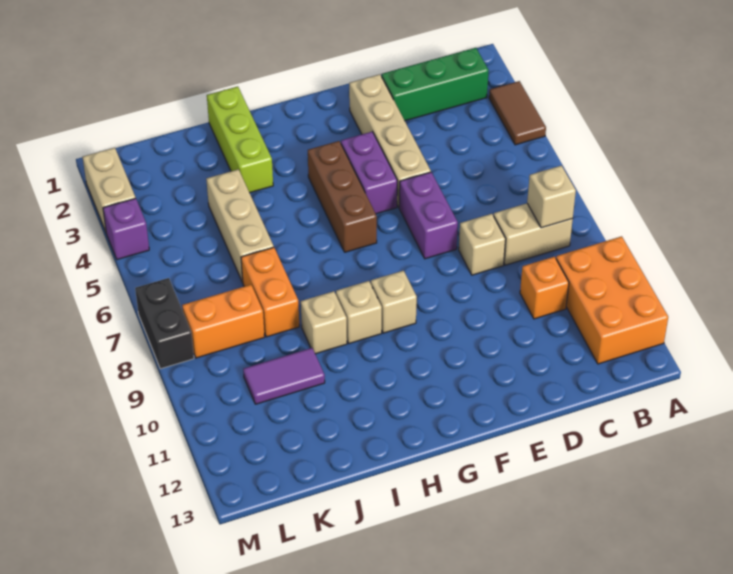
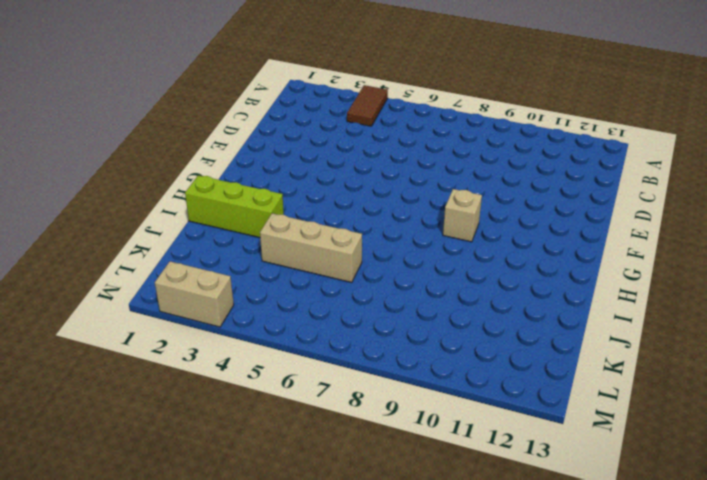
brown tile A4:B4 level 1 -> brown tile A3:A4 level 1
none -> orange brick A10:B12 level 1
none -> green brick B2:D2 level 1
none -> tan brick B8:C8 level 1

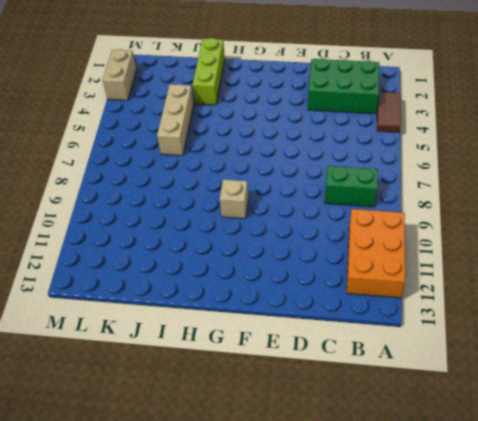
green brick B2:D3 level 1 -> green brick B2:D2 level 1
green brick B8:C8 level 1 -> tan brick B8:C8 level 1
none -> orange brick C10 level 1
none -> tan brick D8 level 1
none -> tan brick E2:E5 level 1

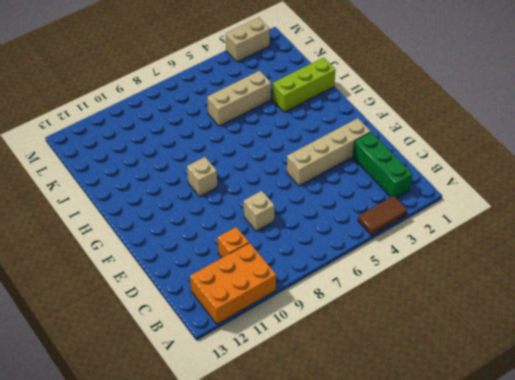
none -> tan brick B8:C8 level 1
none -> purple brick E6:E7 level 1
none -> purple brick F4:F5 level 1

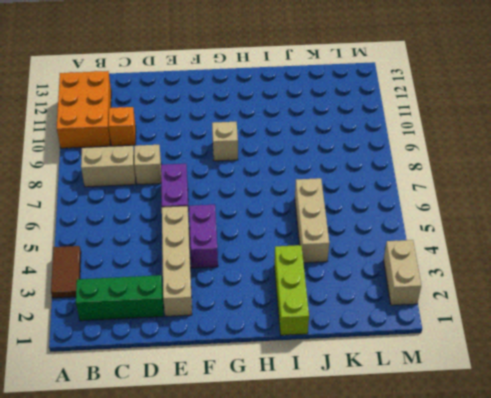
none -> brown brick G4:G6 level 1
none -> tan brick H9 level 1
none -> tan brick I9 level 1

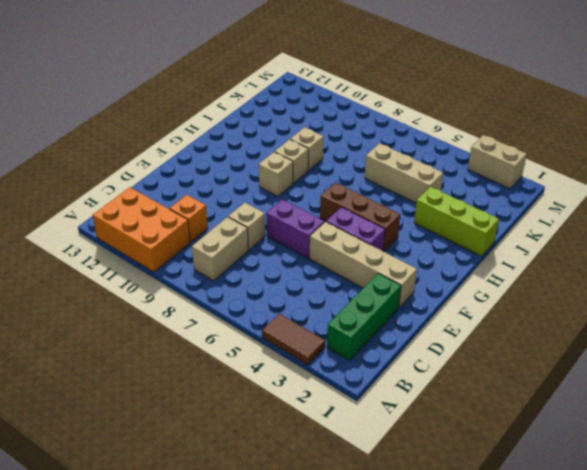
none -> orange brick J7:J8 level 1
none -> purple tile J10:K10 level 1
none -> orange brick K8:L8 level 1

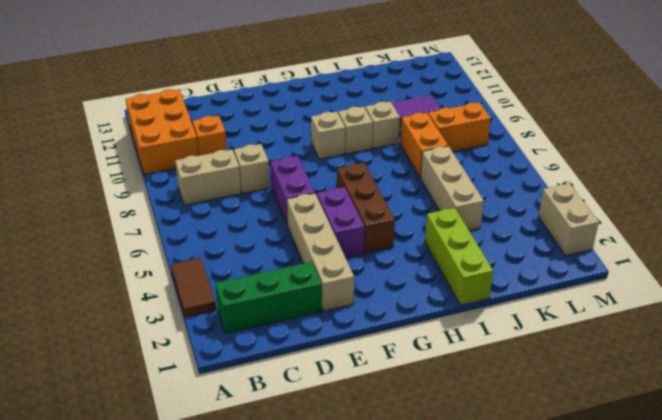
none -> purple brick M4 level 1
none -> black brick M7:M8 level 1
none -> tan brick B8 level 2

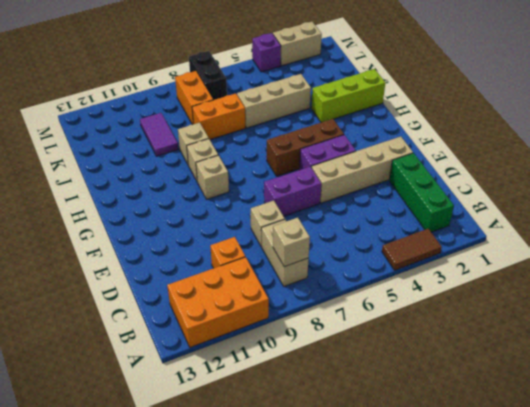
black brick L7:M7 level 1 -> black brick M7:M8 level 1

